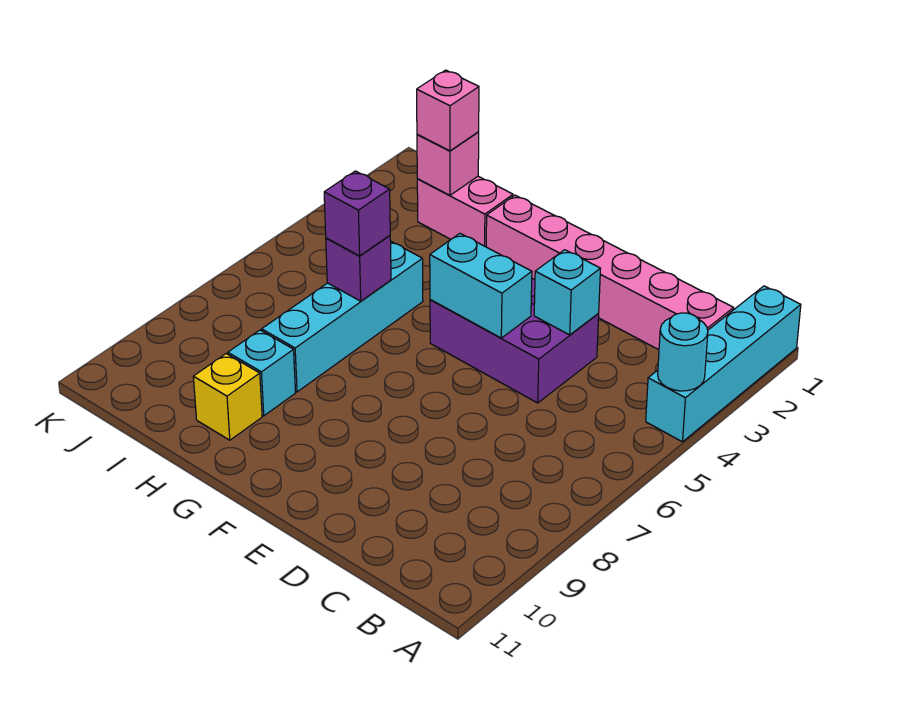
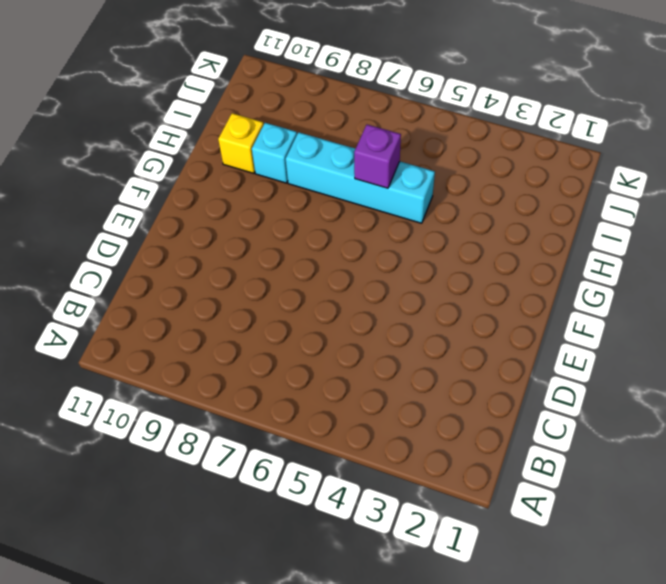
none -> cyan brick A1:A4 level 1
none -> pink brick B2:G2 level 1
none -> purple brick D4:F5 level 1

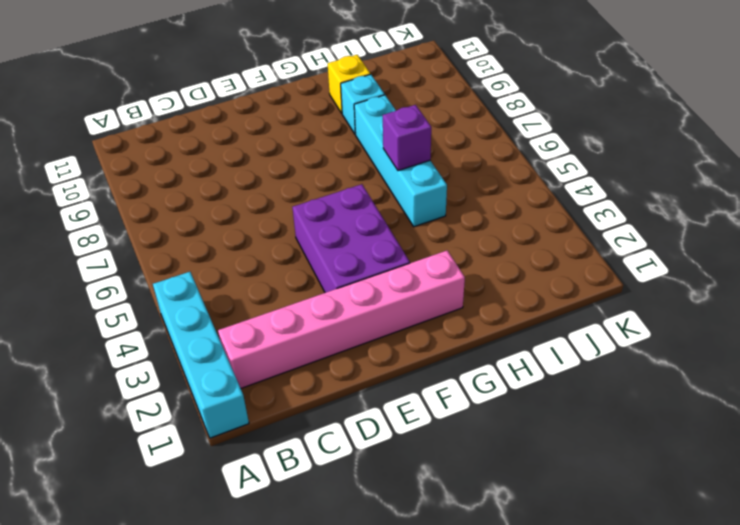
purple brick E3:F5 level 1 -> purple brick D4:F5 level 1
none -> pink brick H2:I2 level 1
none -> cyan round brick A4 level 2
none -> cyan brick D4 level 2

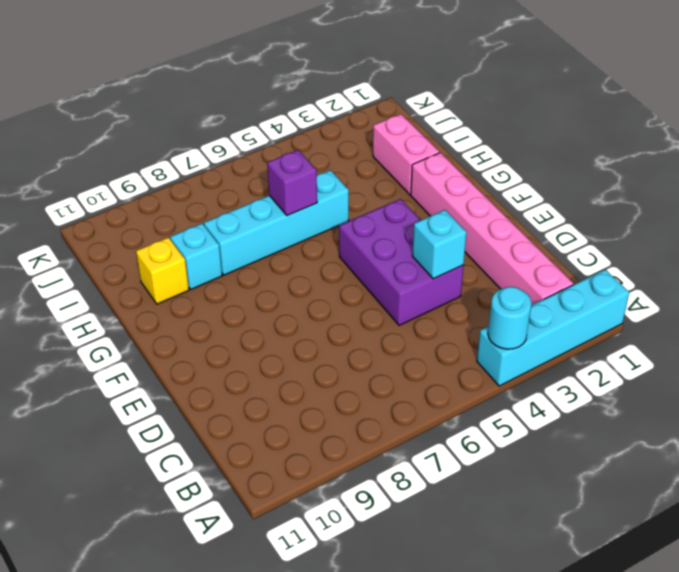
none -> cyan brick E5:F5 level 2
none -> pink brick I2 level 2
none -> purple brick H6 level 3

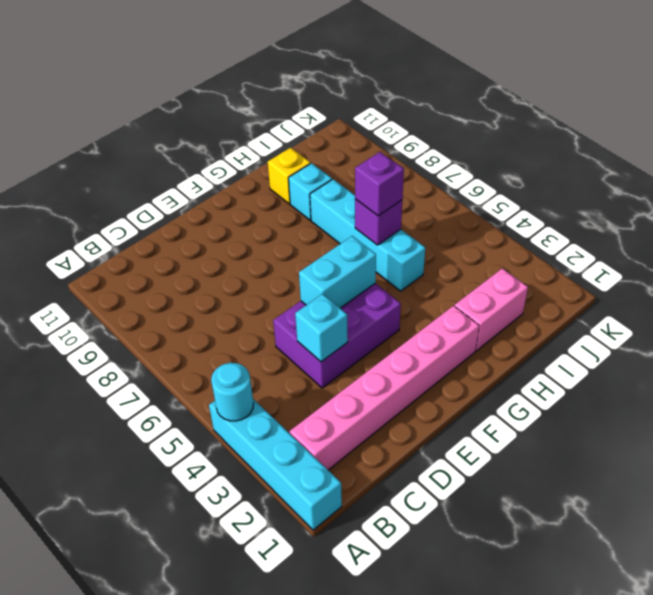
none -> pink brick I2 level 2
none -> pink brick I2 level 3

